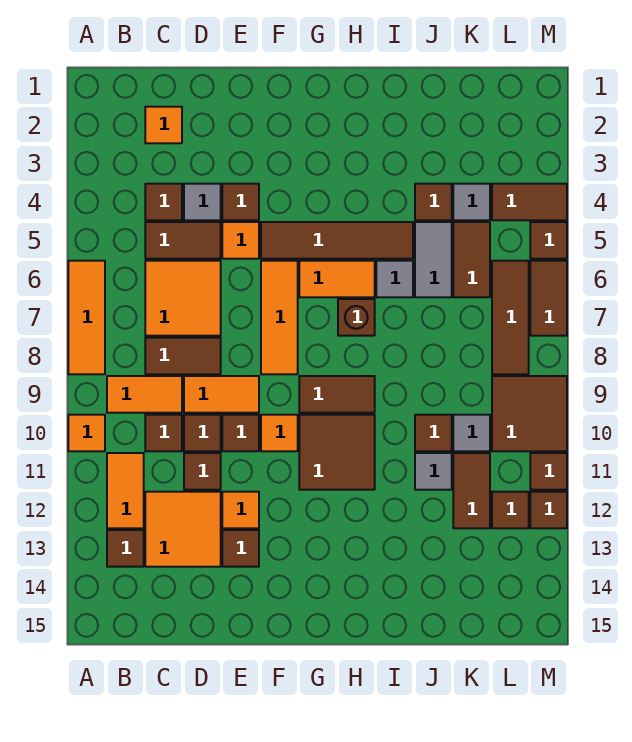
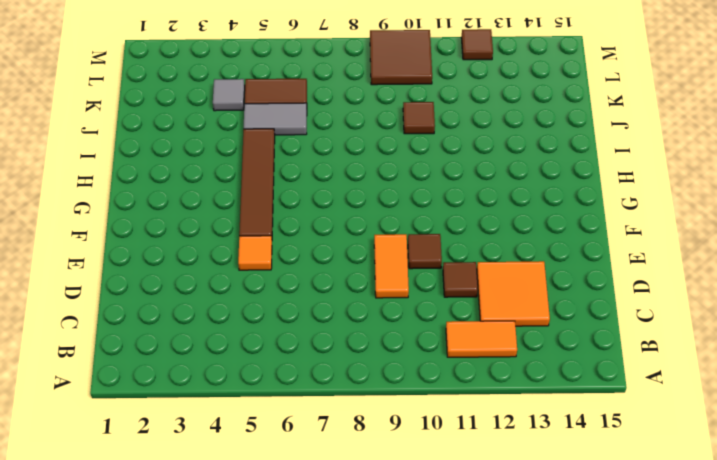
none -> orange tile A6:A8 level 1
none -> orange tile A10 level 1
none -> orange tile B9:C9 level 1
none -> brown tile B13 level 1

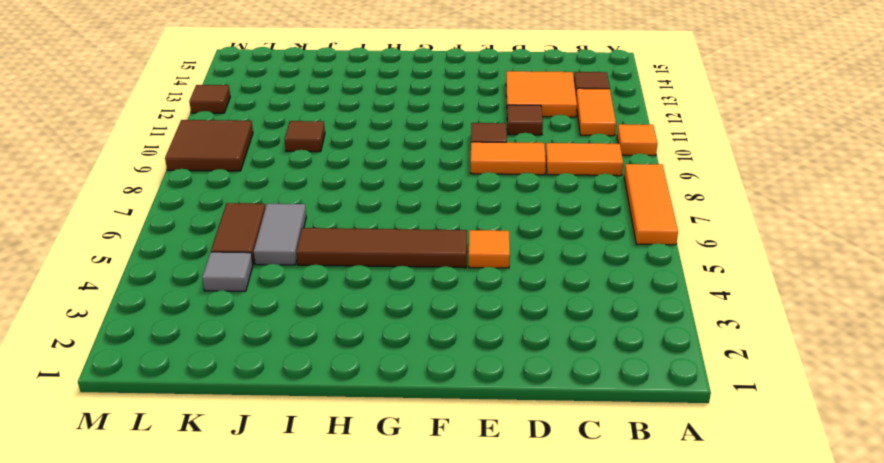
none -> orange tile C2 level 1
none -> brown tile C4 level 1
none -> brown tile C5:D5 level 1
none -> orange tile C6:D7 level 1

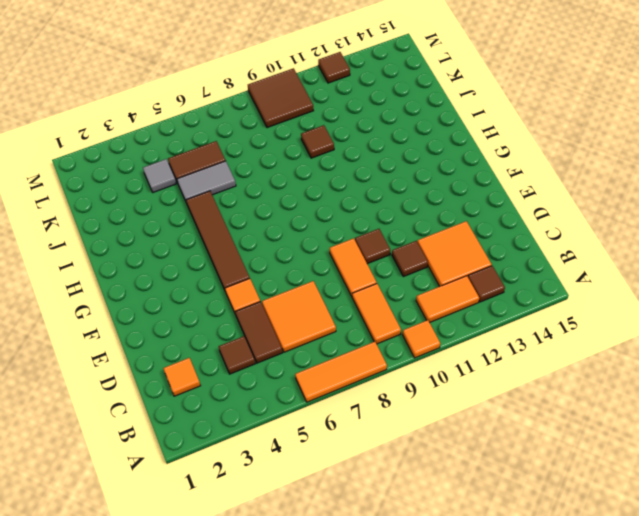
none -> brown tile C8:D8 level 1
none -> brown tile C10 level 1
none -> grey tile D4 level 1
none -> brown tile D10 level 1

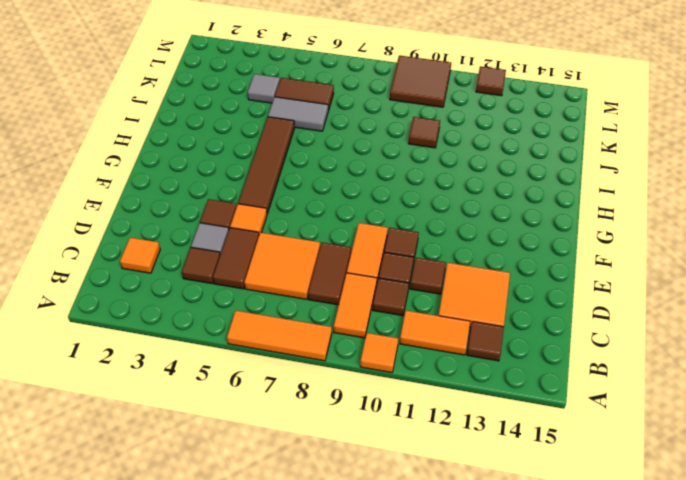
none -> orange tile E12 level 1
none -> brown tile E13 level 1
none -> orange tile F6:F8 level 1
none -> orange tile F10 level 1

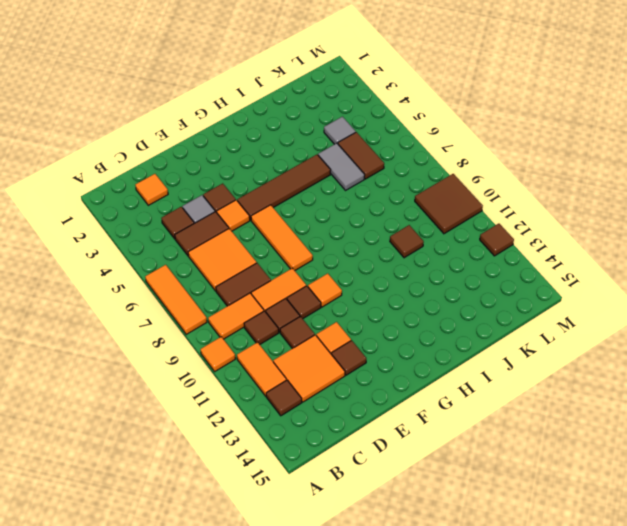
none -> orange tile G6:H6 level 1
none -> brown tile G9:H9 level 1
none -> brown tile G10:H11 level 1
none -> brown brick H7 level 1

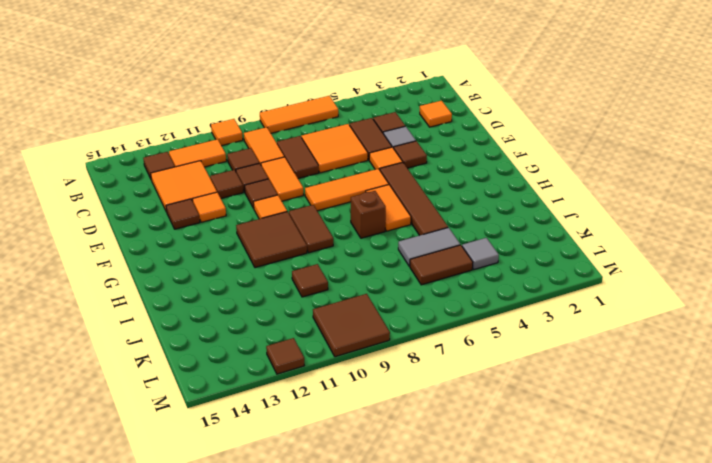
none -> grey tile I6 level 1
none -> brown tile J4 level 1
none -> grey tile J11 level 1
none -> grey tile K10 level 1

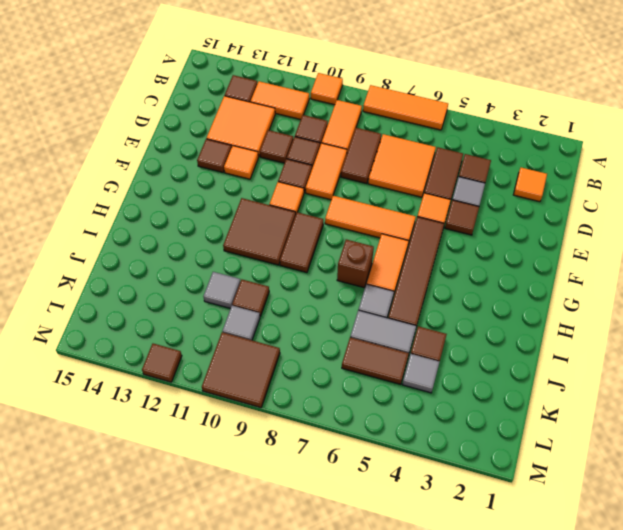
none -> brown tile K11:K12 level 1
none -> brown tile L4:M4 level 1
none -> brown tile L6:L8 level 1
none -> brown tile L12 level 1

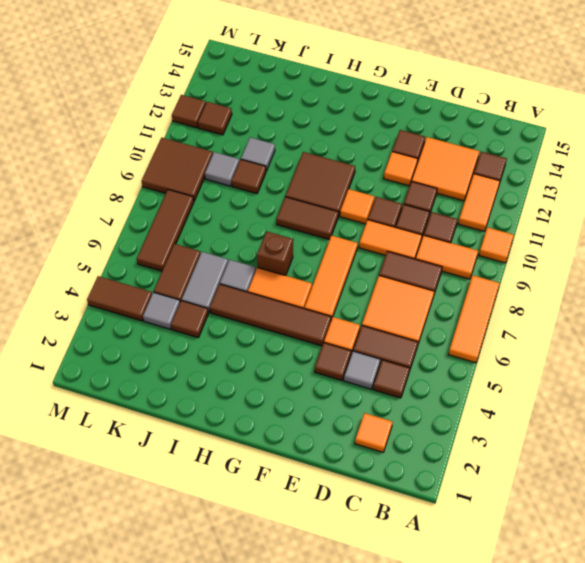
none -> brown tile K11:K12 level 1
none -> brown tile M5 level 1
none -> brown tile M6:M7 level 1
none -> brown tile M11 level 1

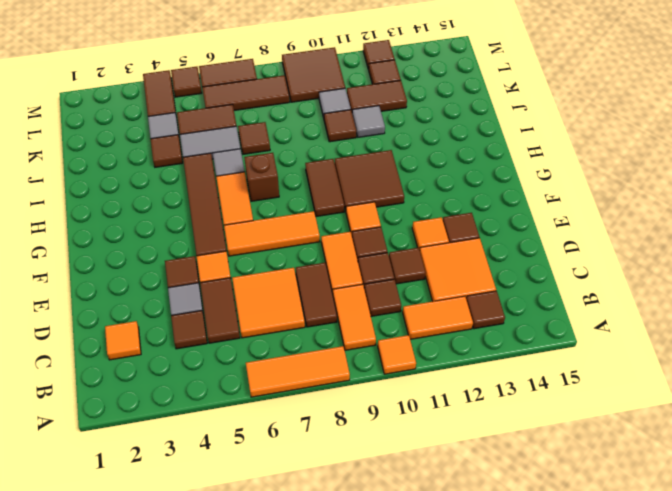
brown tile J7 level 1 -> brown tile M11 level 1

